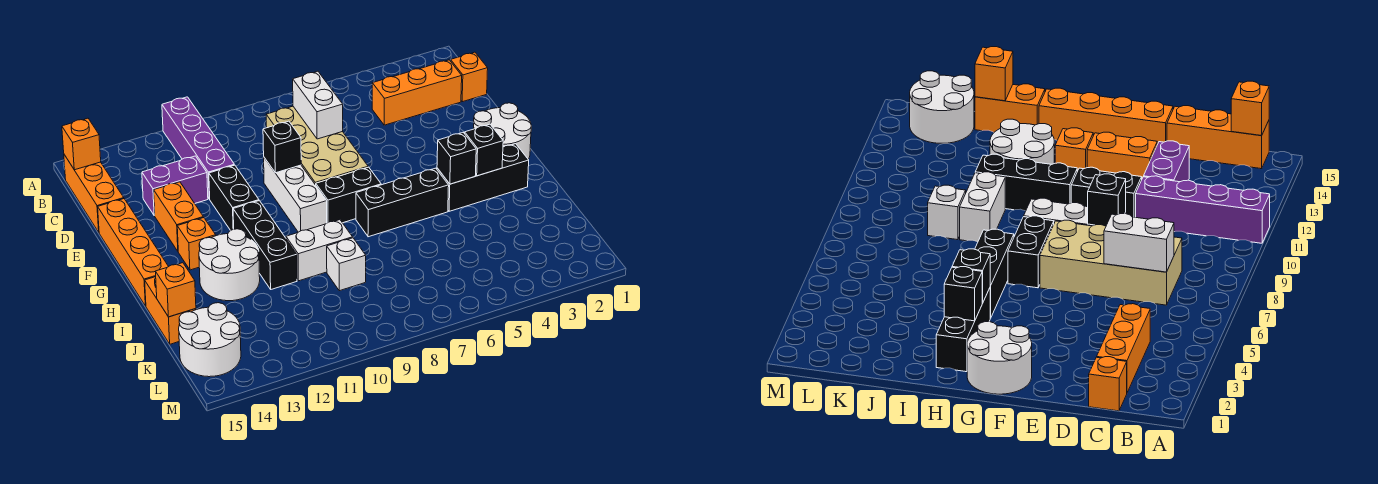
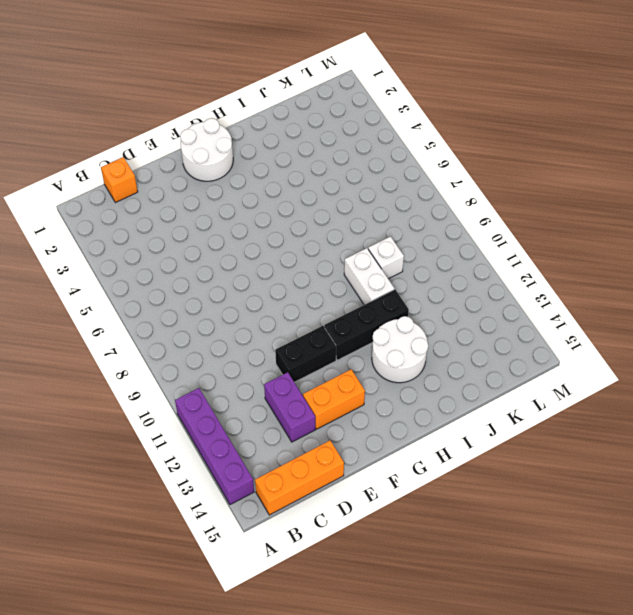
purple brick A11:A14 level 1 -> purple brick A11:D11 level 1
none -> orange brick C2:C4 level 1
none -> tan brick C7:F8 level 1
none -> white brick E9:G9 level 1

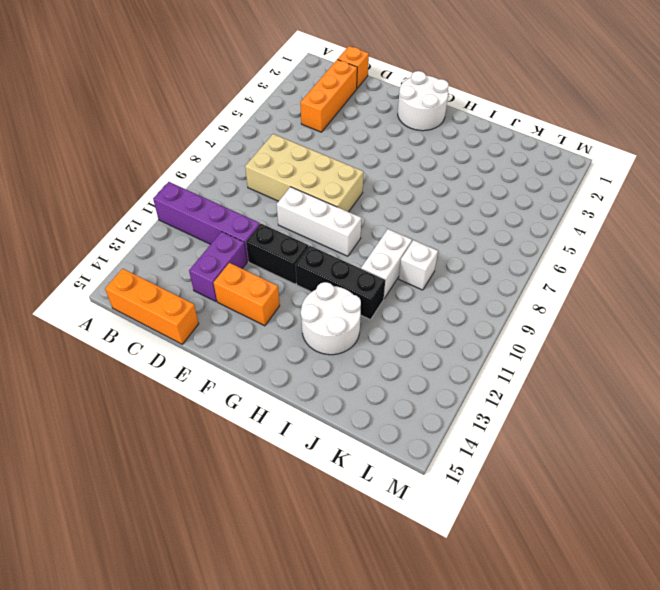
none -> orange brick E15:H15 level 1
none -> black brick G7:G8 level 1
none -> orange brick G13 level 1

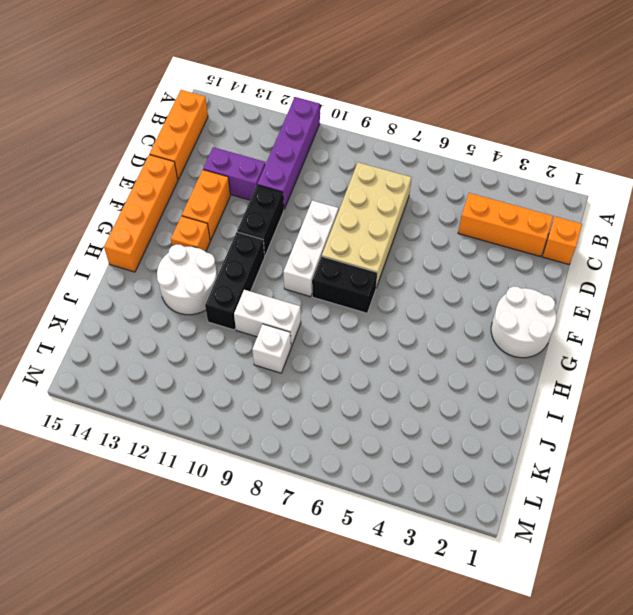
none -> black brick H2:H4 level 1
none -> black brick H5:H7 level 1
none -> orange brick I15:J15 level 1

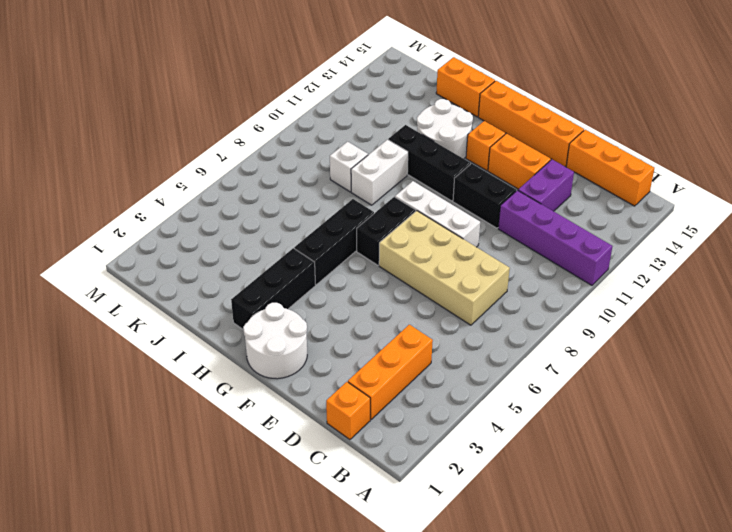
none -> white round brick K14:L15 level 1
none -> orange brick B15 level 2
none -> white brick C7:D7 level 2

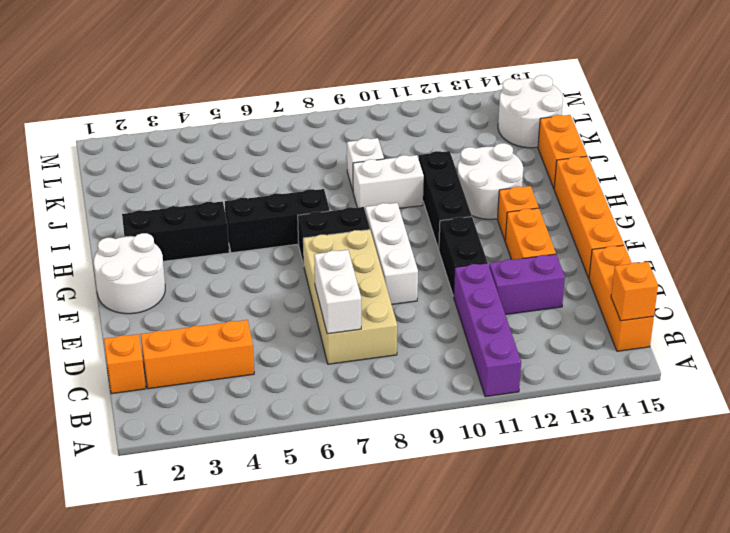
none -> black brick E9 level 2
none -> black brick H3 level 2
none -> black brick H4 level 2

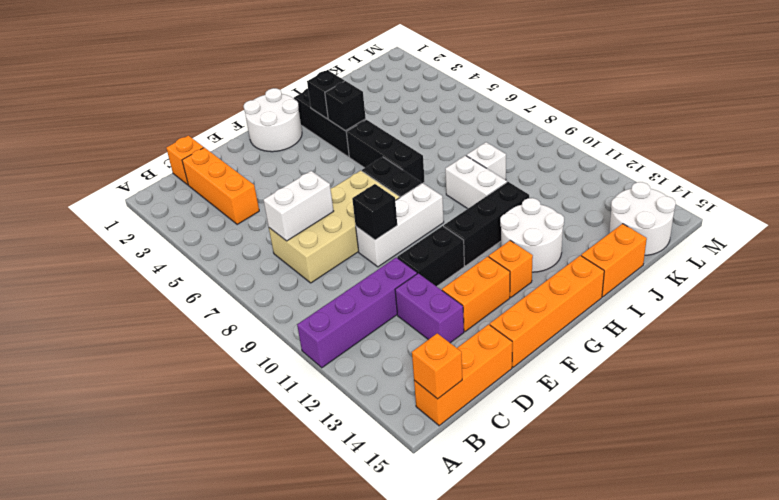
none -> orange brick J15 level 2

